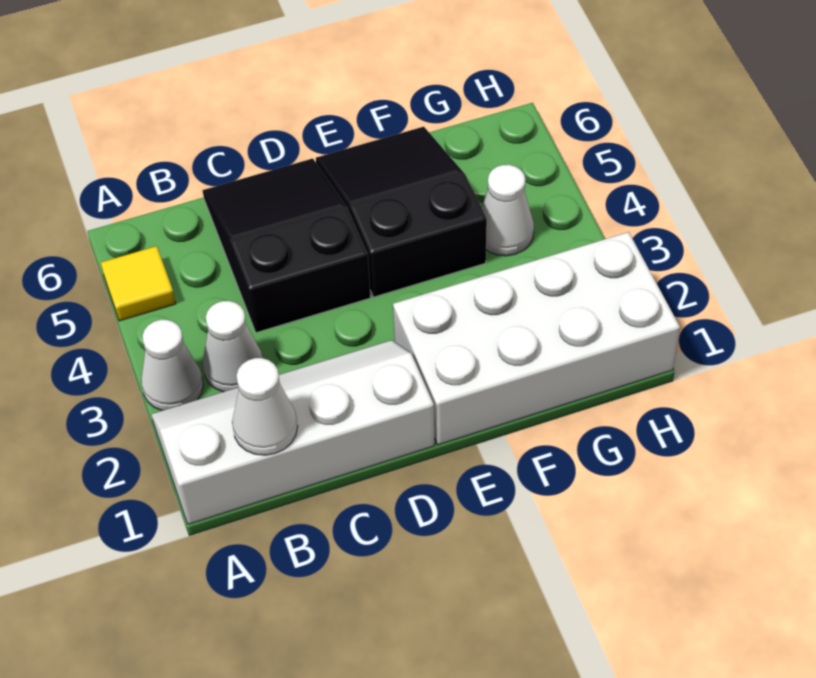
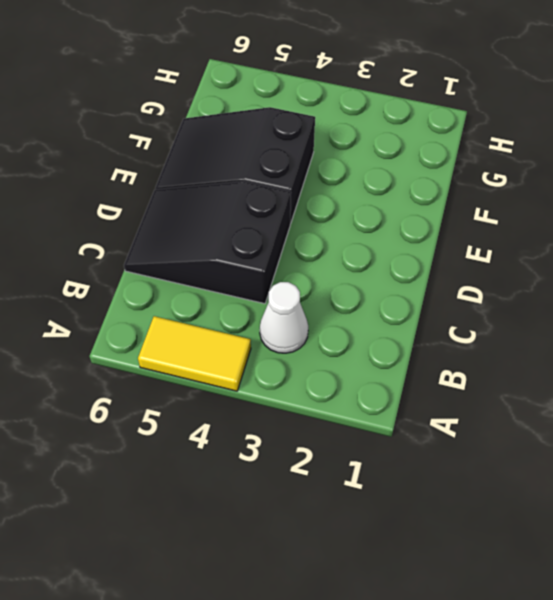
yellow tile A4:A5 level 1 -> yellow tile A5 level 1
none -> white slope A1:D2 level 1 top 1
none -> white cone A3 level 1

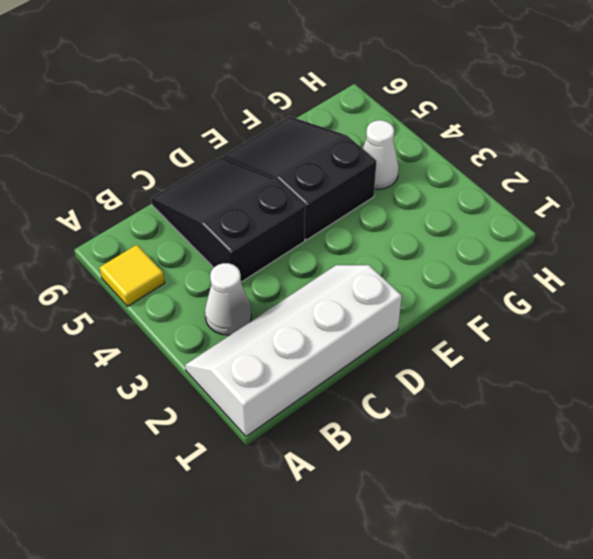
none -> white cone A3 level 1
none -> white brick E1:H2 level 1

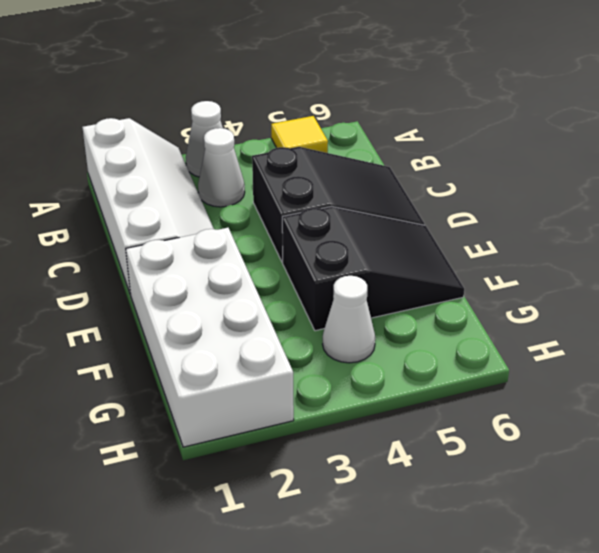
none -> white cone B1 level 2

